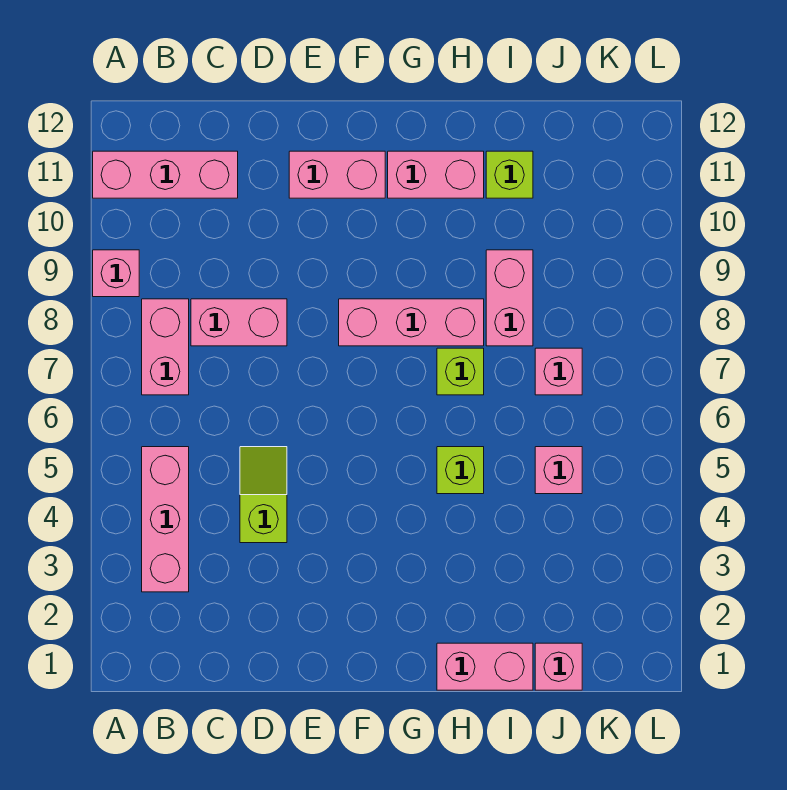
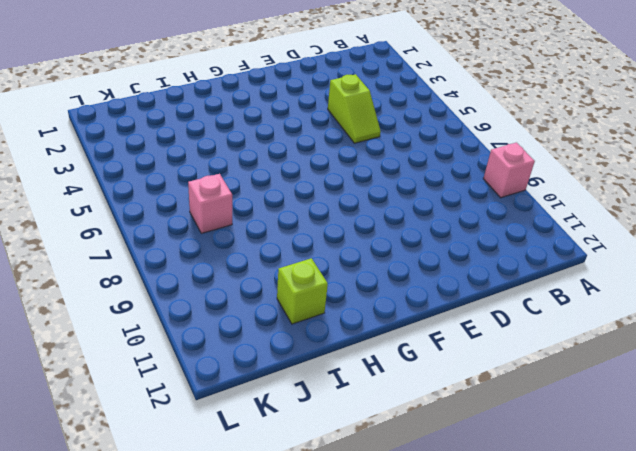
none -> pink brick A11:C11 level 1
none -> pink brick B3:B5 level 1
none -> pink brick B7:B8 level 1

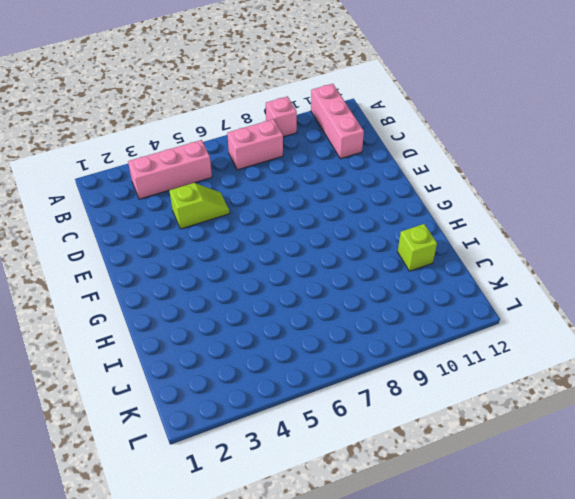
none -> pink brick C8:D8 level 1
none -> pink brick E11:F11 level 1
none -> pink brick F8:H8 level 1

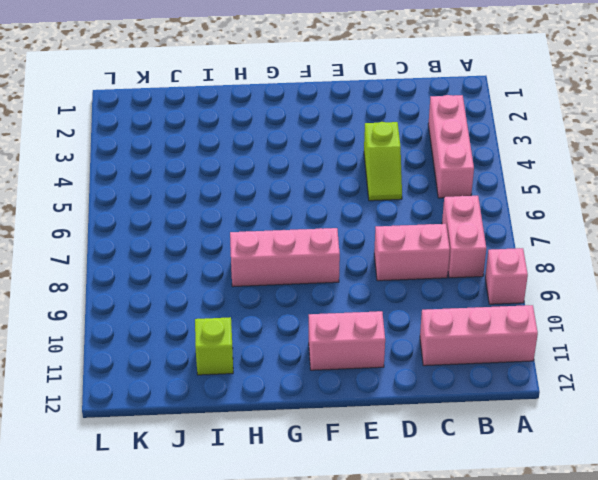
none -> pink brick G11:H11 level 1
none -> pink brick H1:I1 level 1
none -> lime brick H5 level 1

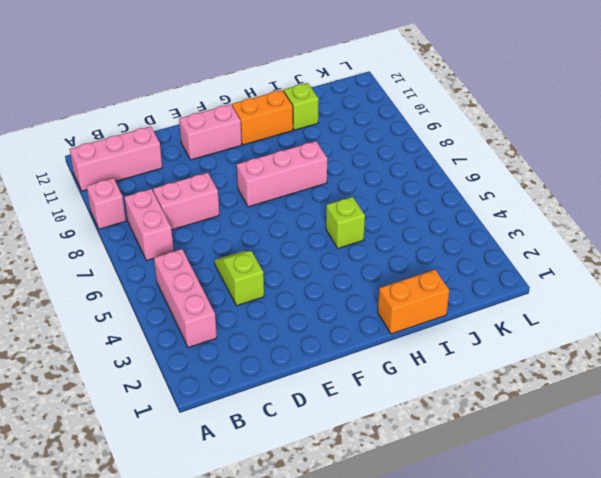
orange brick G11:H11 level 1 -> pink brick G11:H11 level 1
orange brick H1:I1 level 1 -> pink brick H1:I1 level 1
none -> lime brick H7 level 1
none -> pink brick I8:I9 level 1
none -> pink brick J1 level 1

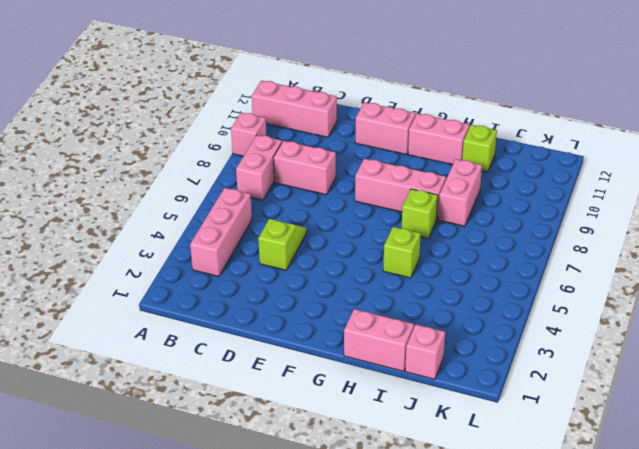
none -> pink brick J5 level 1
none -> pink brick J7 level 1

